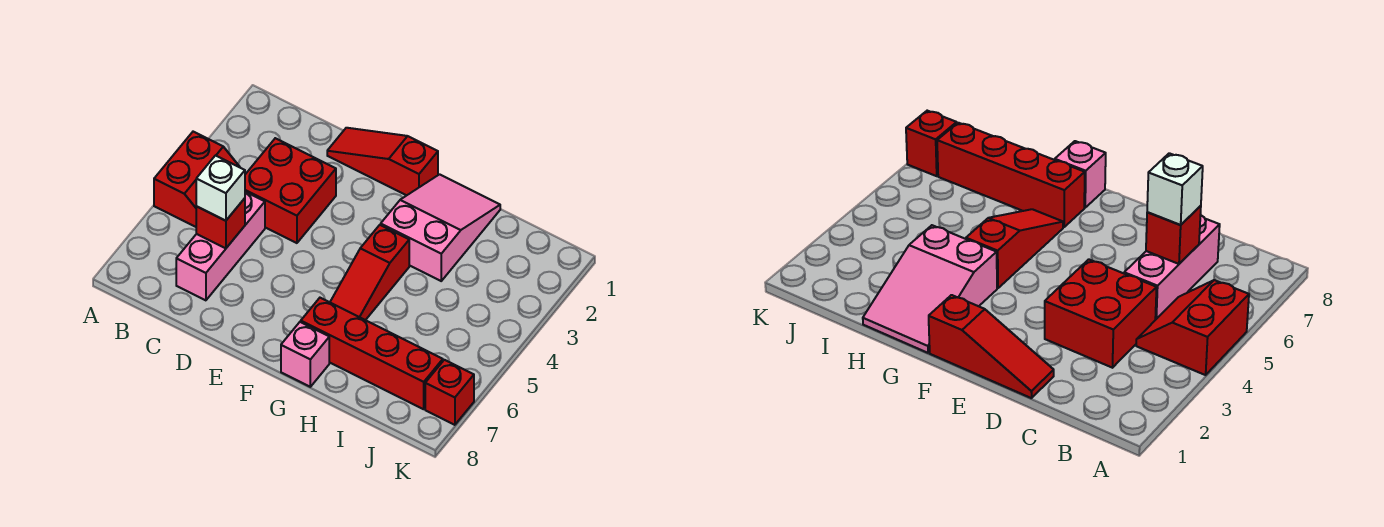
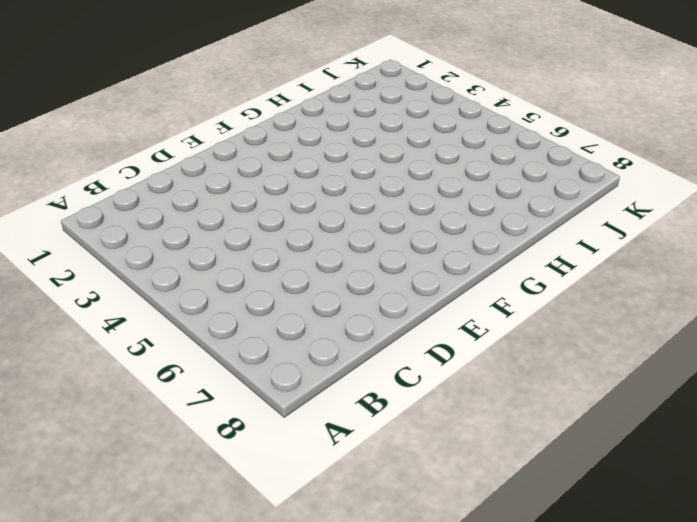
none -> red slope A4:B5 level 1 top A
none -> red brick C3:D4 level 1

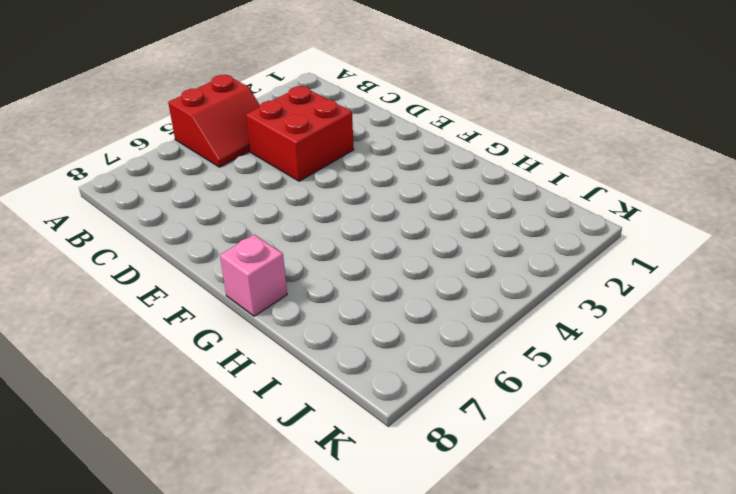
none -> pink brick C5:C7 level 1
none -> red slope D1:F1 level 1 top F

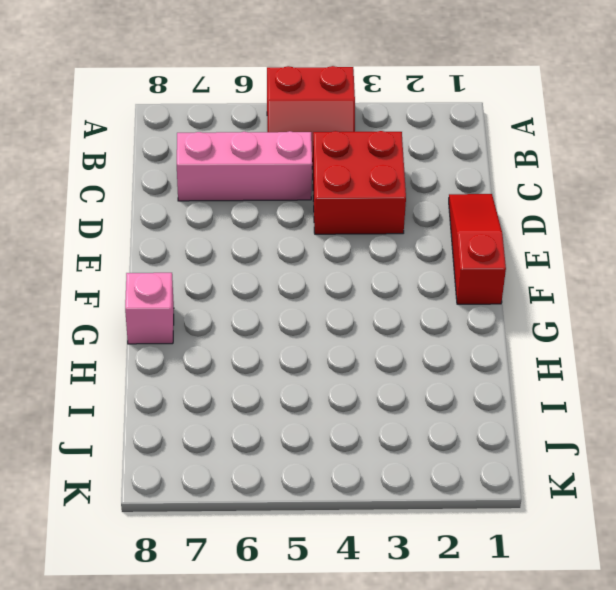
none -> pink slope G1:H3 level 1 top 3
none -> red slope G4:G6 level 1 top 4

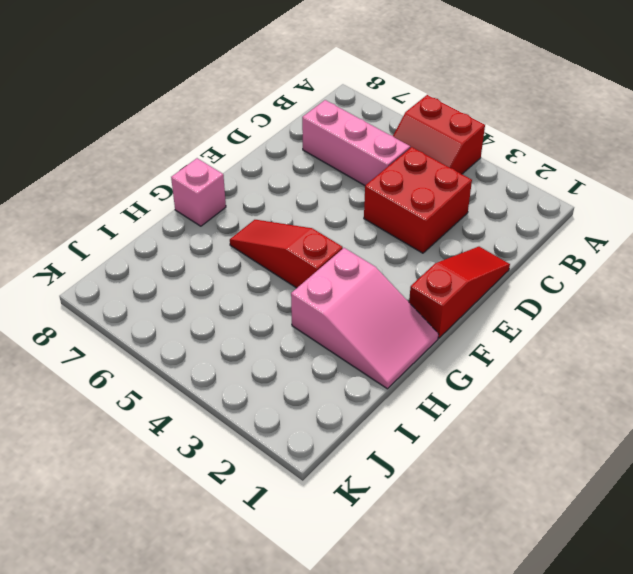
none -> red brick G7:J7 level 1
none -> red brick K7 level 1

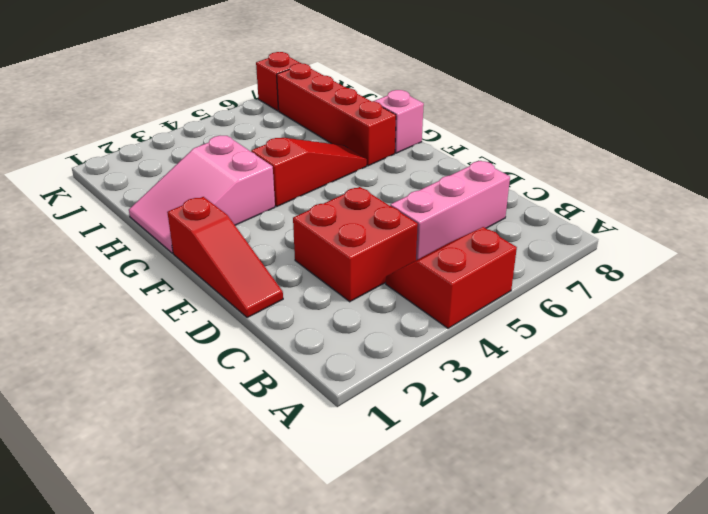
none -> red brick C6 level 2
none -> white brick C6 level 3

